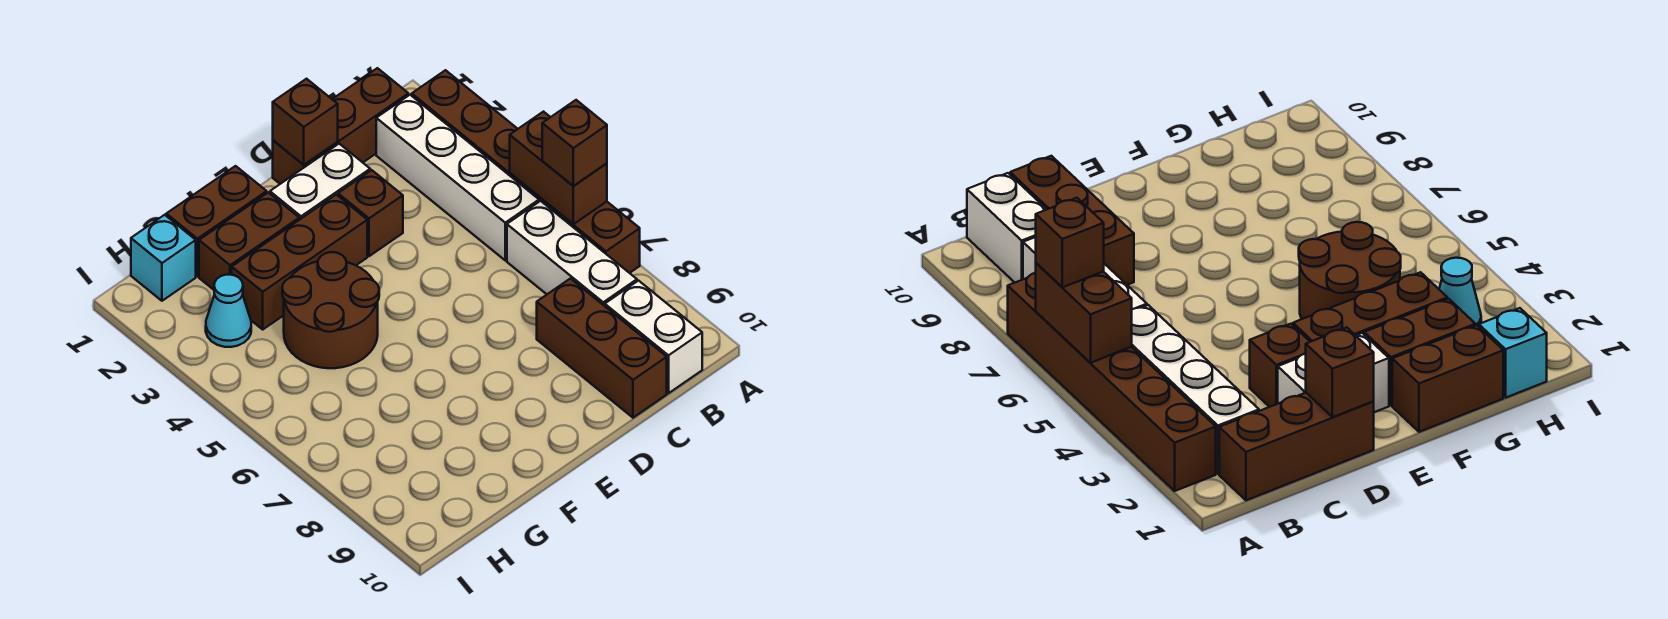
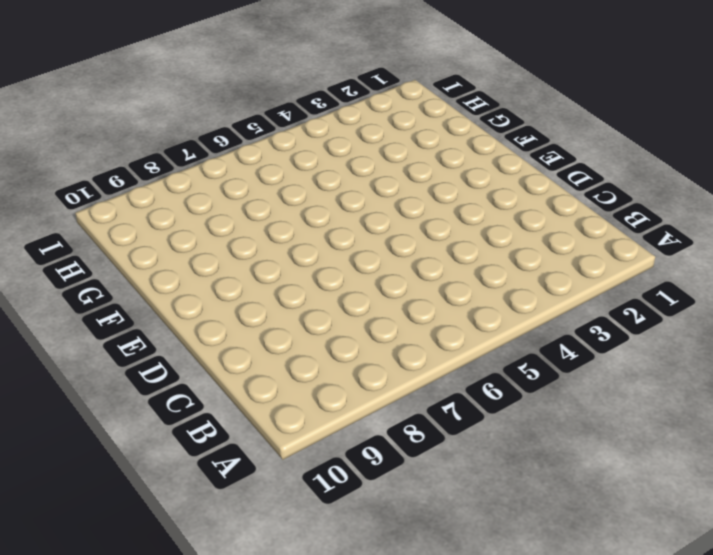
none -> brown brick A2:A7 level 1
none -> brown brick B1:D1 level 1
none -> white brick B2:B5 level 1

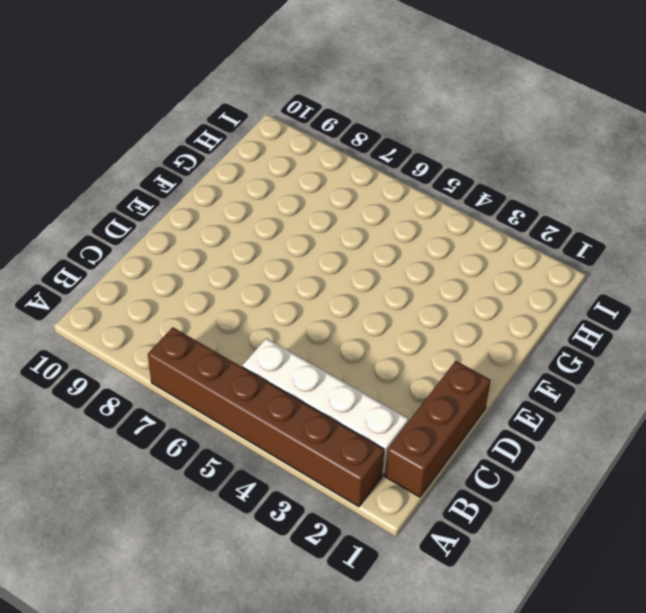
none -> white brick B6:B8 level 1
none -> white brick B9:B10 level 1
none -> brown brick C8:C10 level 1

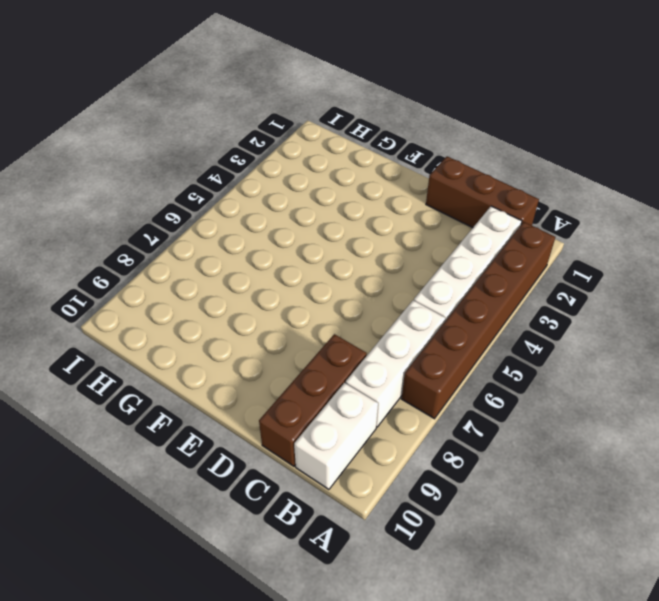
none -> white brick D2:E2 level 1
none -> brown brick D3 level 1
none -> brown brick E3:G3 level 1

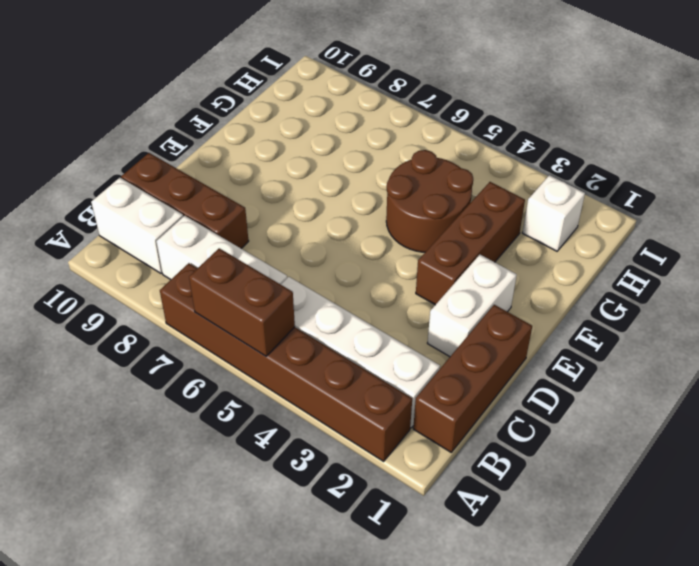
white brick H2 level 1 -> none
none -> brown brick D3 level 1
none -> brown brick F1:G1 level 1
none -> brown brick F2:G2 level 1

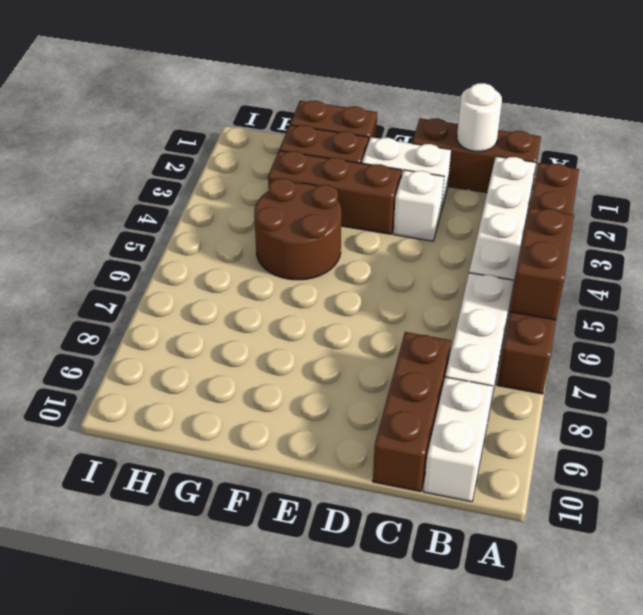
white round brick C1 level 2 -> none
white brick D3 level 1 -> brown brick D3 level 1
none -> cyan brick H1 level 1
none -> cyan cone H3 level 1
none -> brown brick D1 level 2

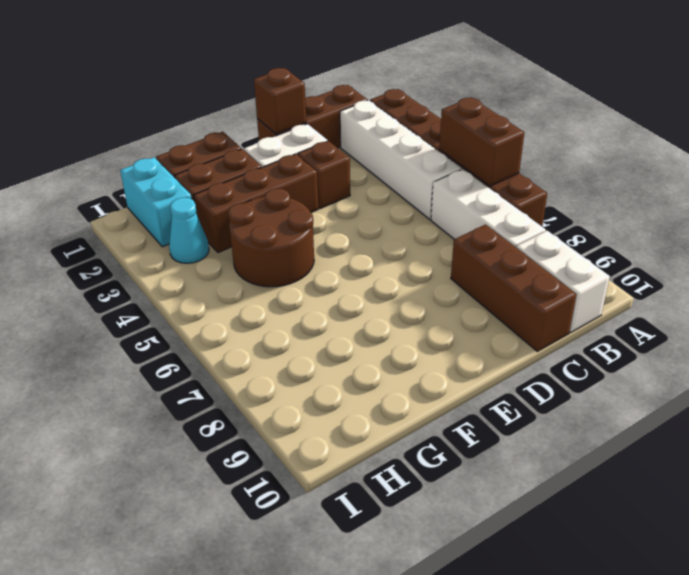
cyan brick H1:H2 level 1 -> cyan brick H1 level 1
none -> brown brick A6 level 3

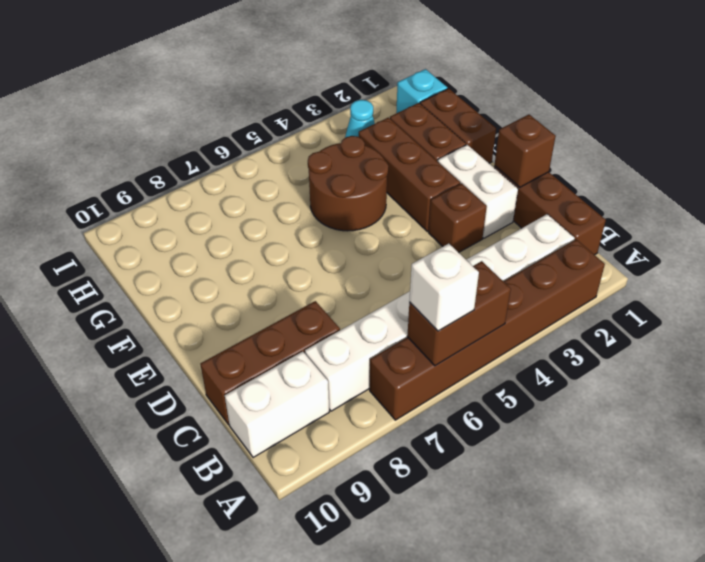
white brick A6 level 3 -> brown brick A6 level 3

